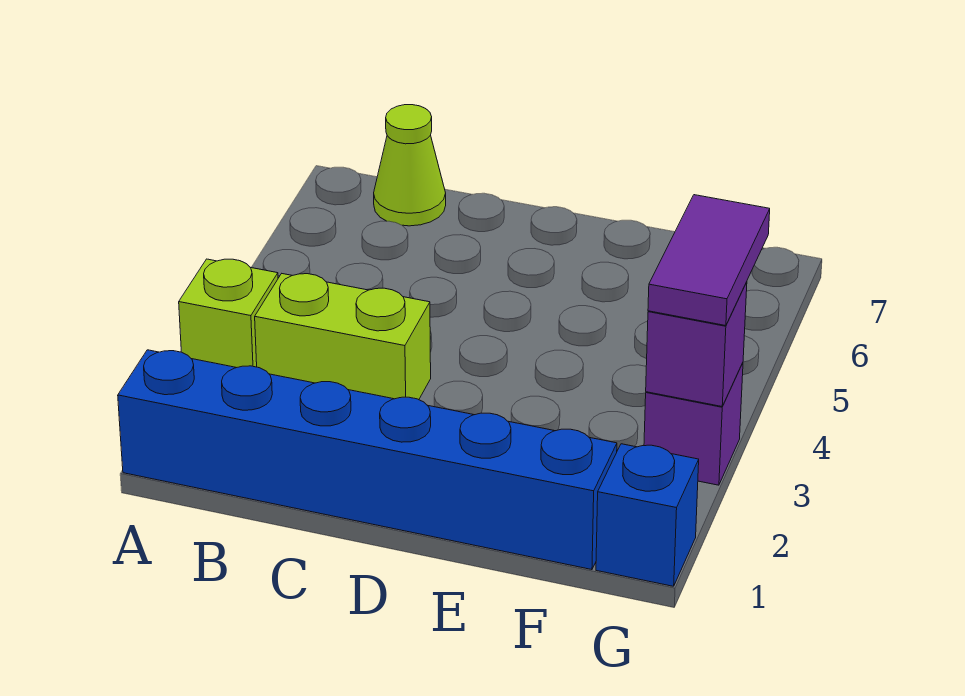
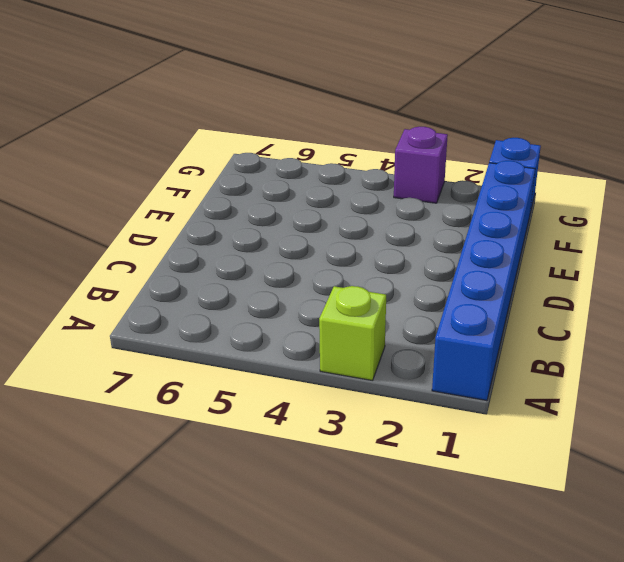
none -> lime brick B3:C3 level 1
none -> lime cone B7 level 1

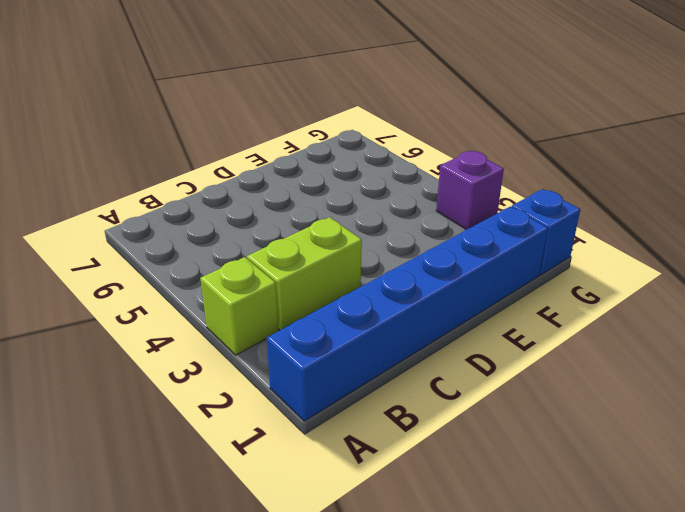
none -> lime cone B7 level 1
none -> purple brick G3 level 2

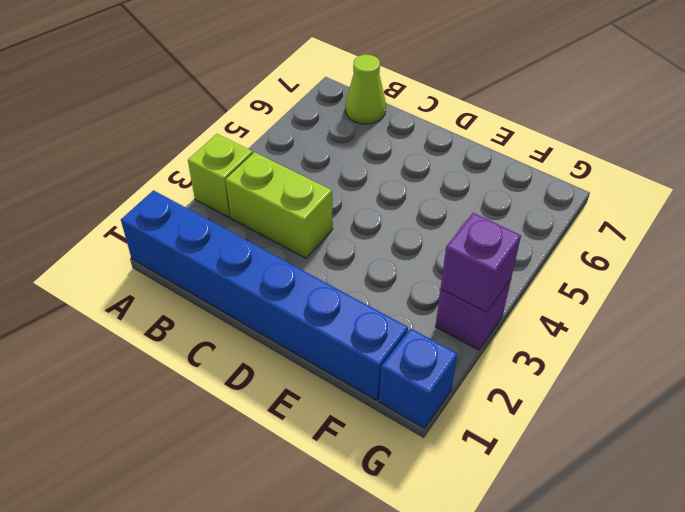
none -> purple tile G3:G4 level 3

